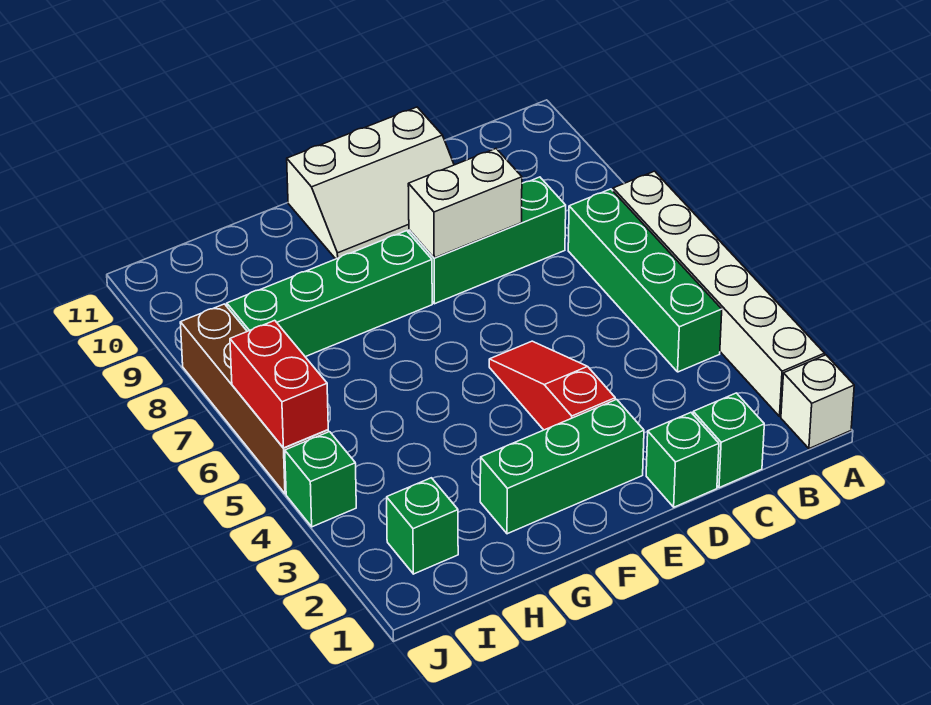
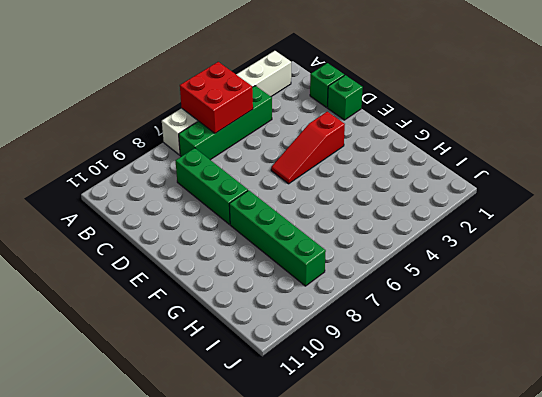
red brick A5:B6 level 2 -> none
none -> white brick A1 level 1
none -> white slope D10:F11 level 1 top 11
none -> green brick E2:G2 level 1

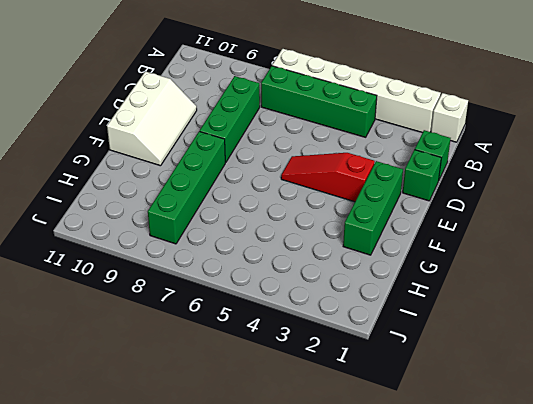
none -> green brick I2 level 1
none -> green brick J4 level 1
none -> brown brick J5:J8 level 1

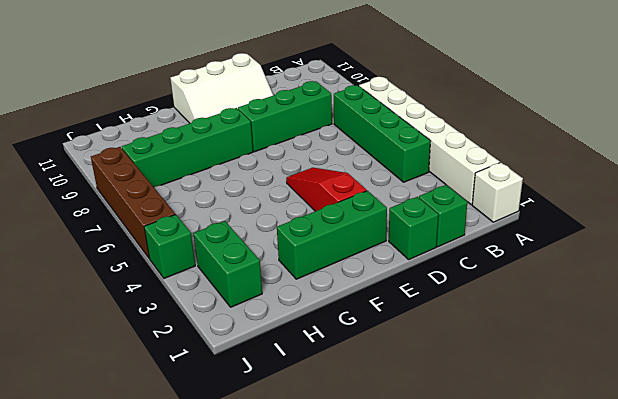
green brick I2:I3 level 1 -> green brick I2 level 1
none -> white brick D8:E8 level 2
none -> red brick J5:J6 level 2

